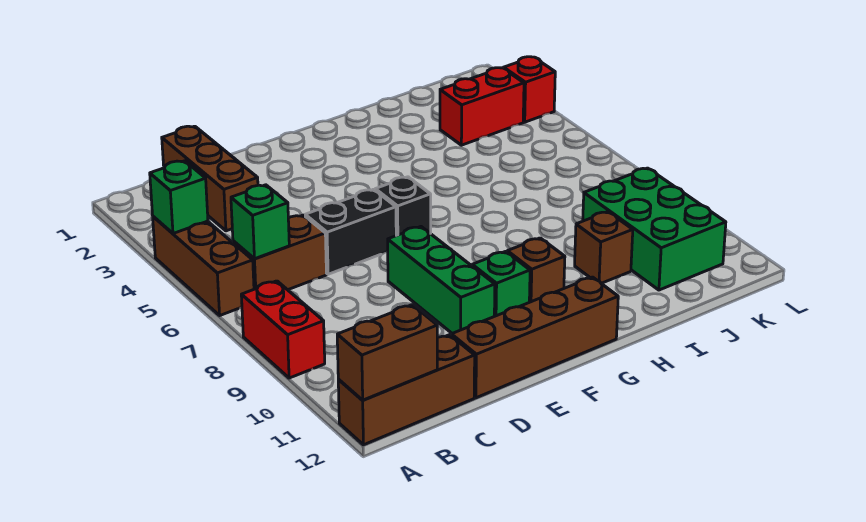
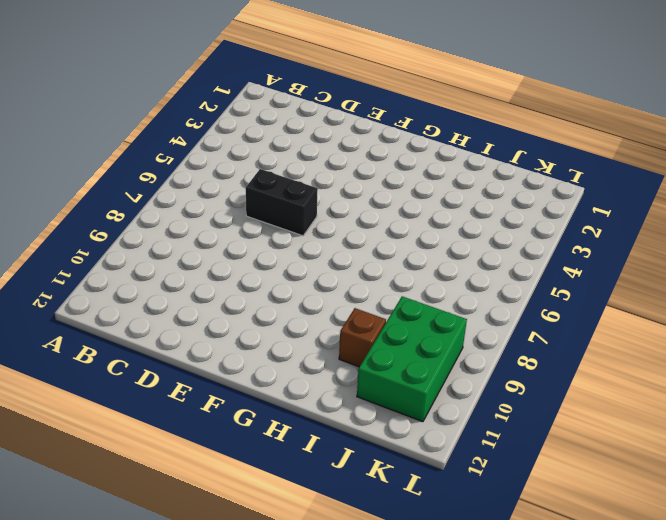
none -> brown brick A4:A6 level 1
none -> red brick A8:A9 level 1
none -> brown brick A12:C12 level 1

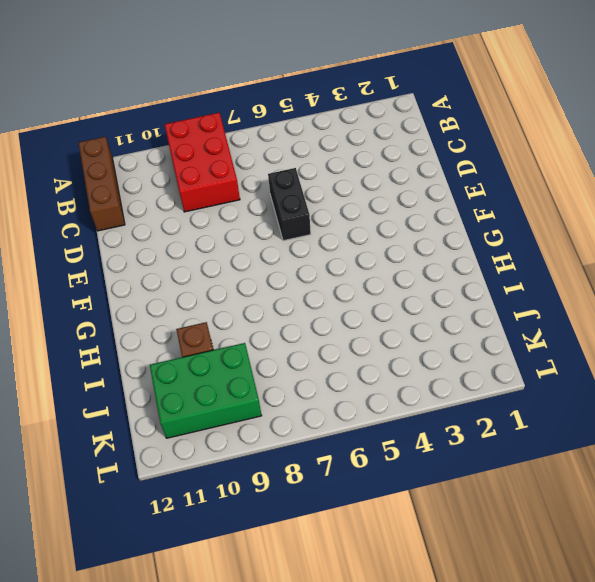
red brick A8:C9 level 1 -> red brick A8:A9 level 1
none -> brown brick A4:A6 level 1
none -> brown brick B6:C6 level 1
none -> brown brick C1:C3 level 1

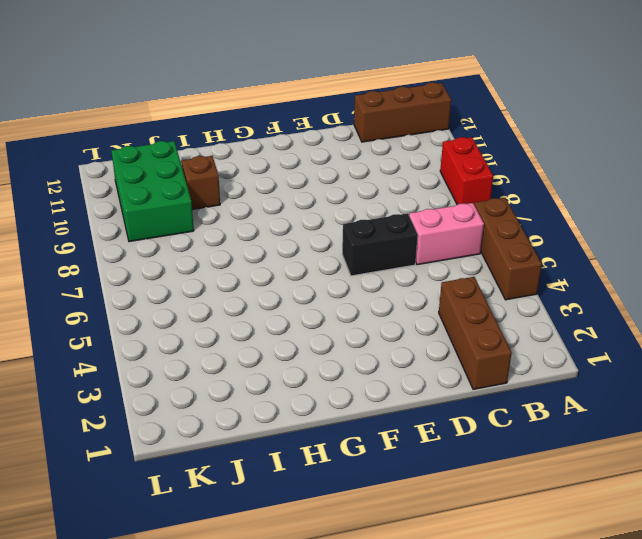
pink brick B6:C6 level 1 -> brown brick B6:C6 level 1
none -> brown brick D12:G12 level 1
none -> green brick E8:E10 level 1
none -> black brick F6 level 1

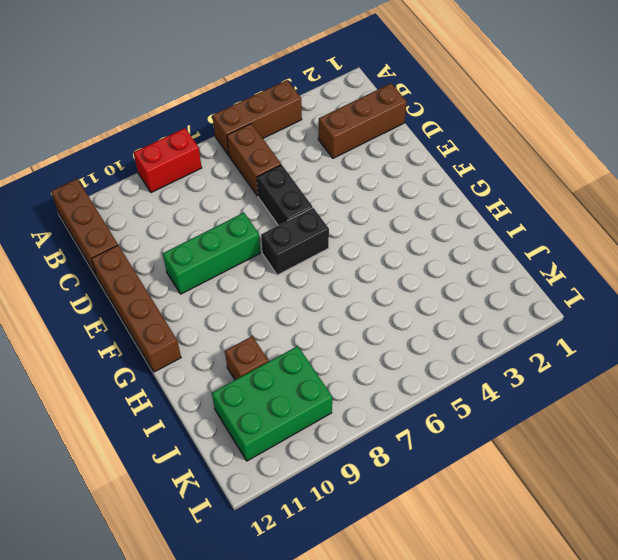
black brick F6:F7 level 1 -> black brick F6 level 1
none -> green brick F10 level 1
none -> brown brick G10 level 1
none -> red brick J3:K3 level 1

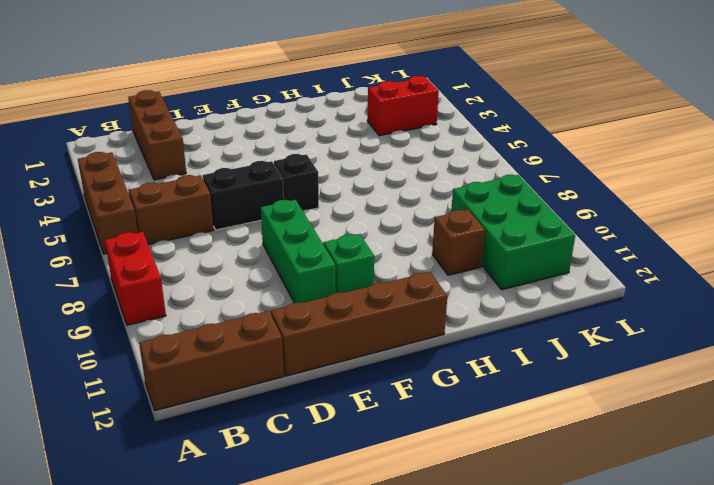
none -> brown brick G10 level 1
none -> red brick L3 level 1
none -> green brick A4 level 2

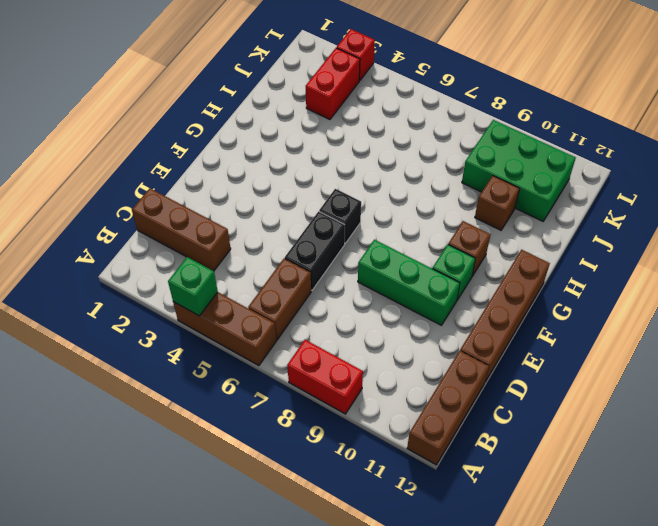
none -> brown brick A12:B12 level 2
none -> green brick B6 level 2

